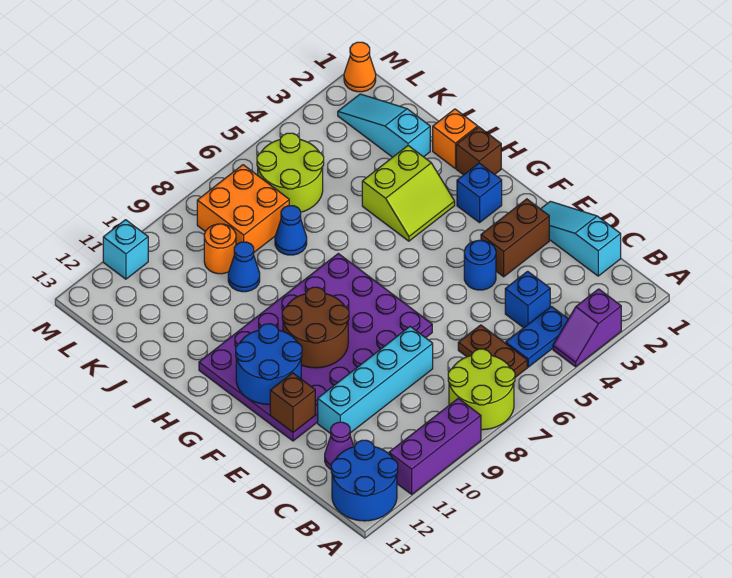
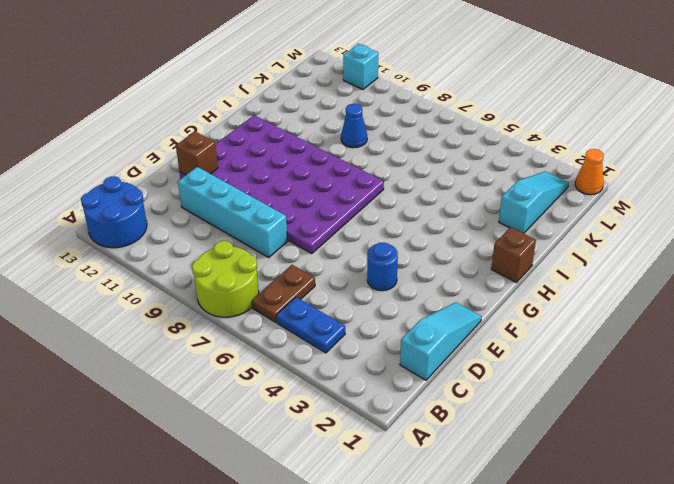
none -> purple slope A3:A4 level 1 top 3
none -> purple brick A9:A11 level 1
none -> blue brick C4 level 1

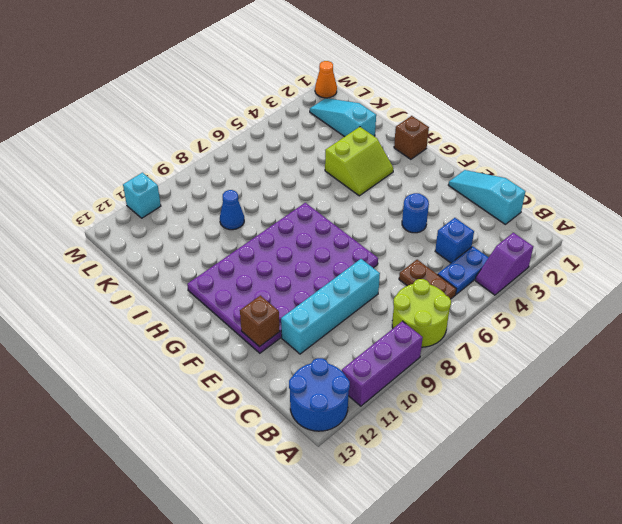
none -> purple cone C12 level 1
none -> brown brick E2:E3 level 1
none -> blue brick G2 level 1

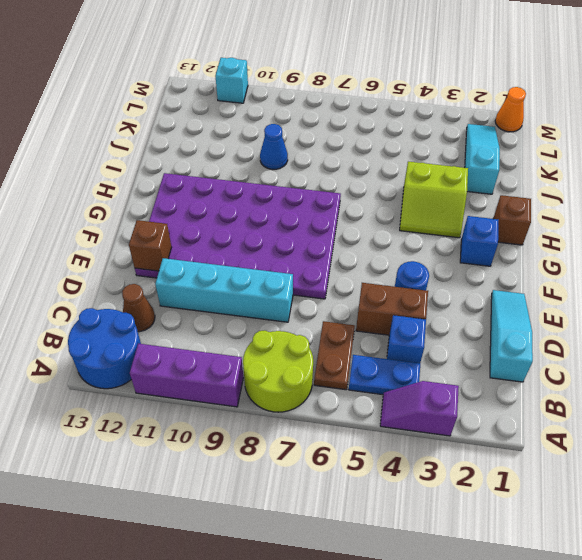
brown cone C12 level 1 -> purple cone C12 level 1
brown brick D4:D5 level 1 -> brown brick E2:E3 level 1
none -> orange brick I1 level 1
none -> blue cone J7 level 1
none -> lime round brick K5:L6 level 1

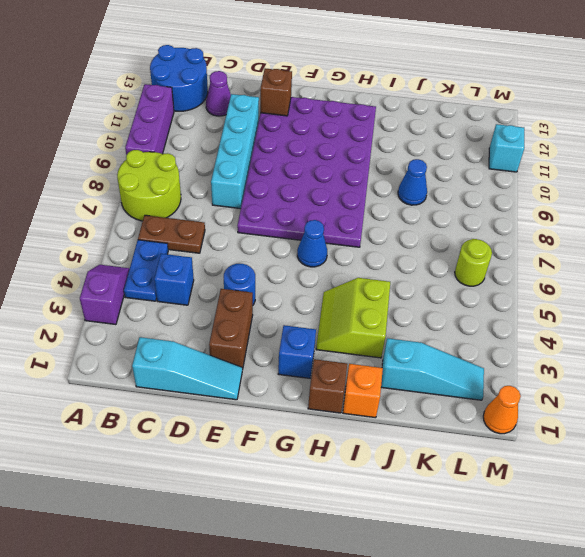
blue cone G6 level 1 -> blue cone J7 level 1
lime round brick L6 level 1 -> lime round brick K5:L6 level 1
none -> orange brick K7:L8 level 1
none -> orange round brick K9 level 1
none -> brown round brick F9:G10 level 2

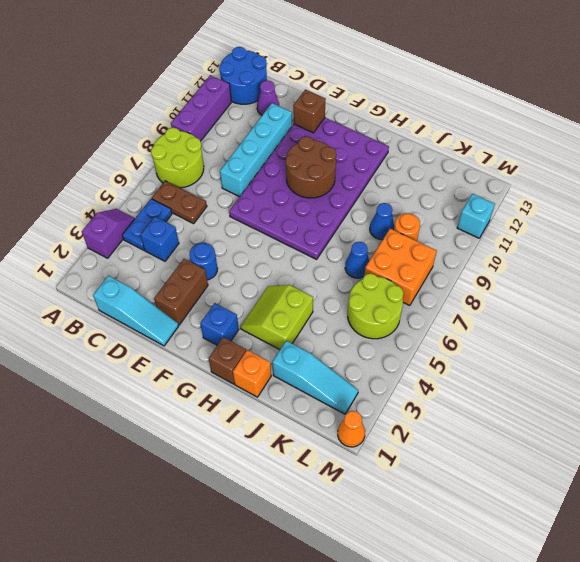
none -> blue round brick F11:G12 level 2

